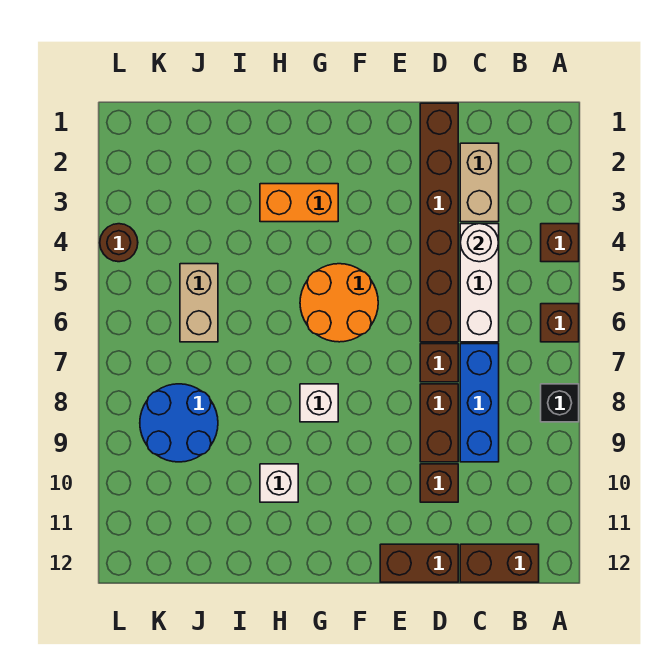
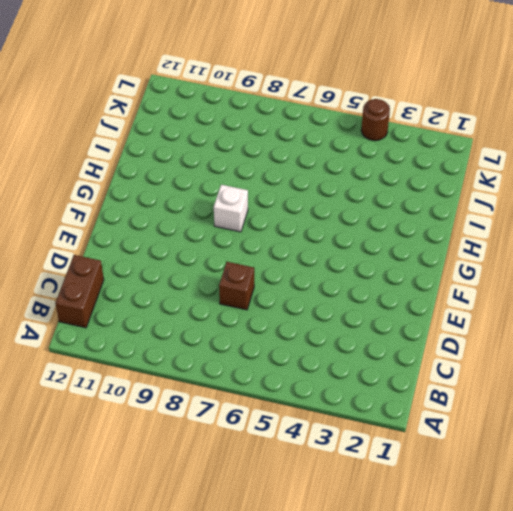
none -> brown brick A4 level 1
none -> brown brick A6 level 1
none -> black brick A8 level 1

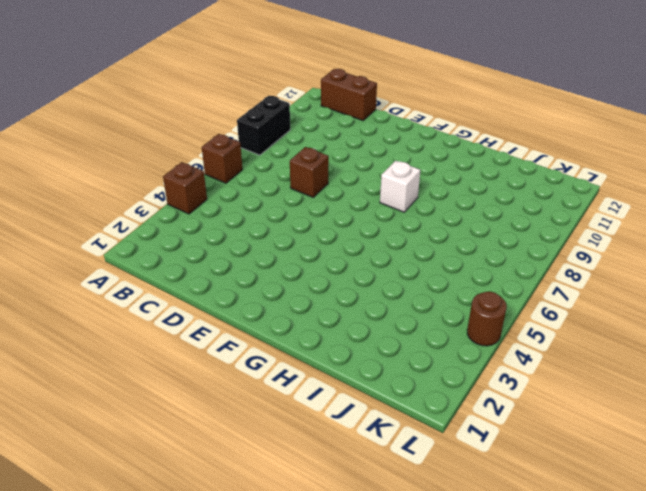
black brick A8:A9 level 1 -> black brick A8 level 1
none -> tan brick C2:C3 level 1
none -> white brick C4:C6 level 1
none -> blue brick C7:C9 level 1

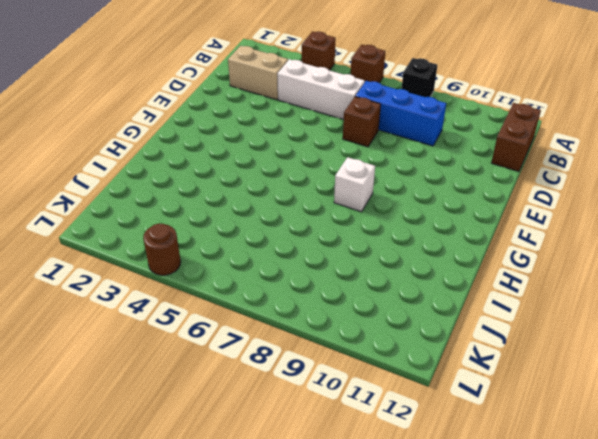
none -> brown brick D1:D6 level 1
none -> brown brick D8:D9 level 1
none -> brown brick D10 level 1

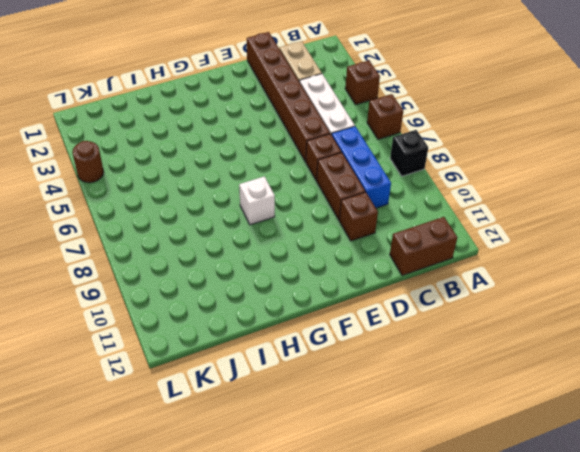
none -> brown brick D12:E12 level 1
none -> orange round brick F5:G6 level 1
none -> orange brick G3:H3 level 1

